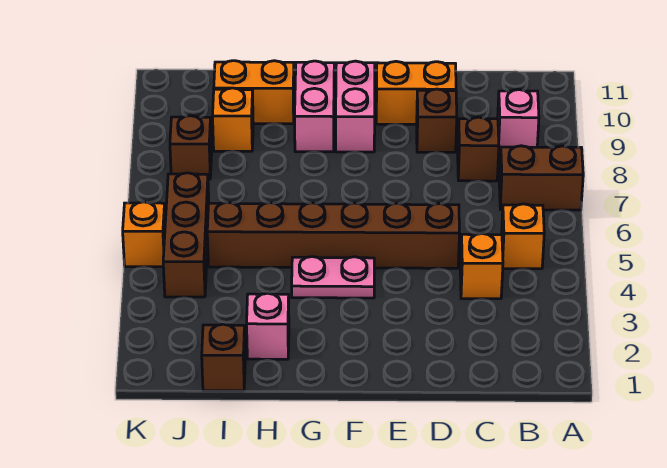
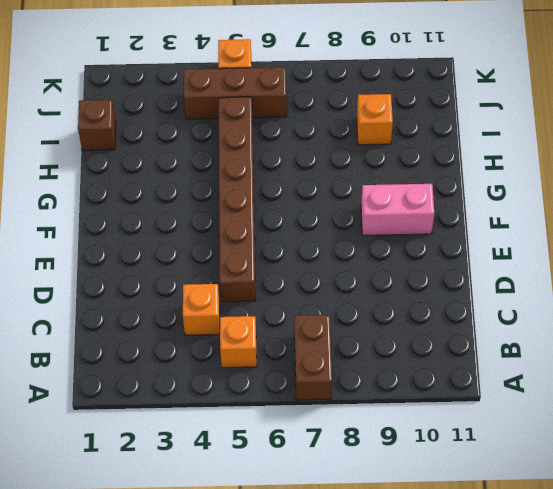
none -> pink brick B9 level 1
none -> brown brick C8 level 1
none -> brown brick D9 level 1

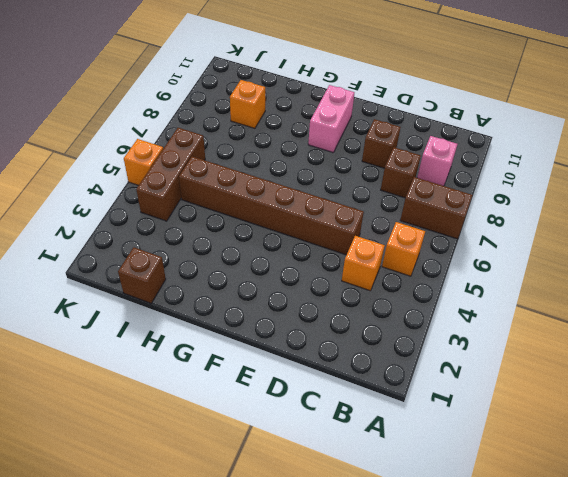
none -> orange brick D10:E10 level 1
none -> pink plate F4:G4 level 1
none -> pink brick G9:G10 level 1

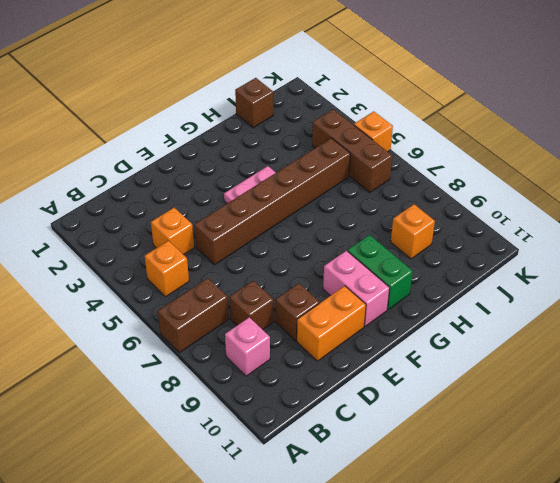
green brick G9:G10 level 1 -> pink brick G9:G10 level 1
none -> pink brick H2 level 1
none -> orange brick H10:I10 level 1
none -> brown brick J8 level 1

